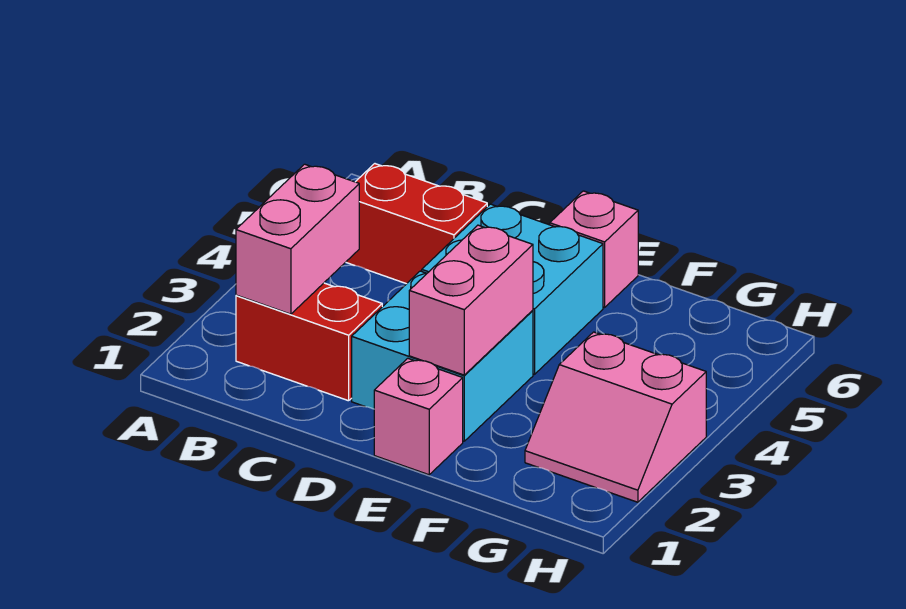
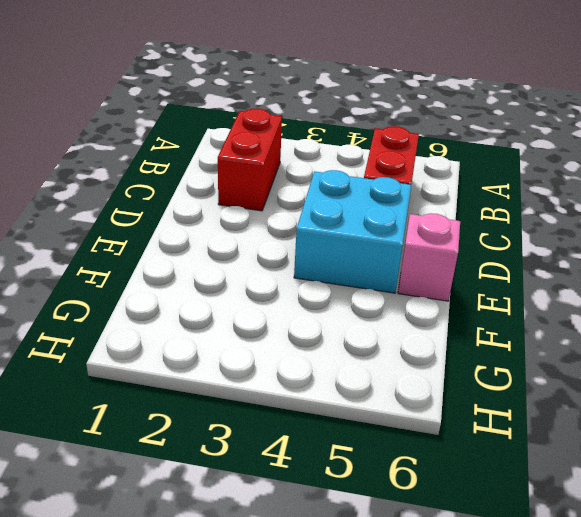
none -> cyan brick D2:E3 level 1
none -> pink brick E1 level 1

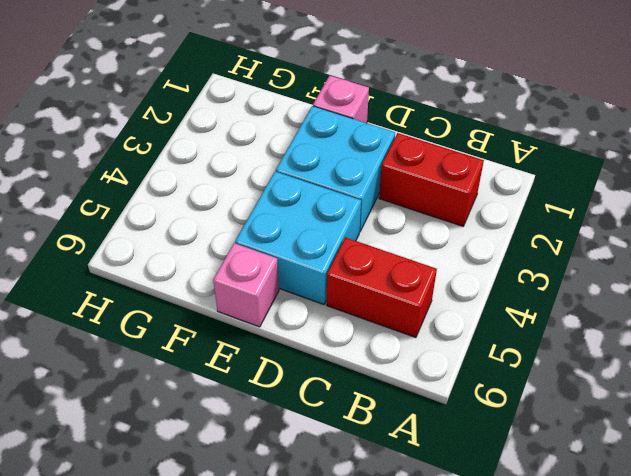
none -> pink slope G2:H3 level 1 top 3
none -> pink brick B2:B3 level 2

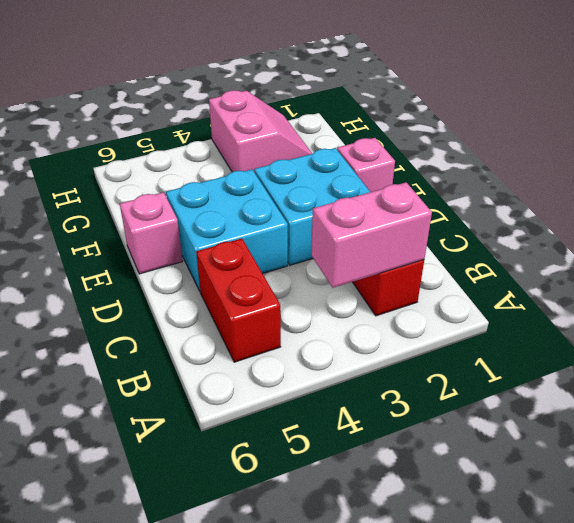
none -> pink brick E2:E3 level 2

